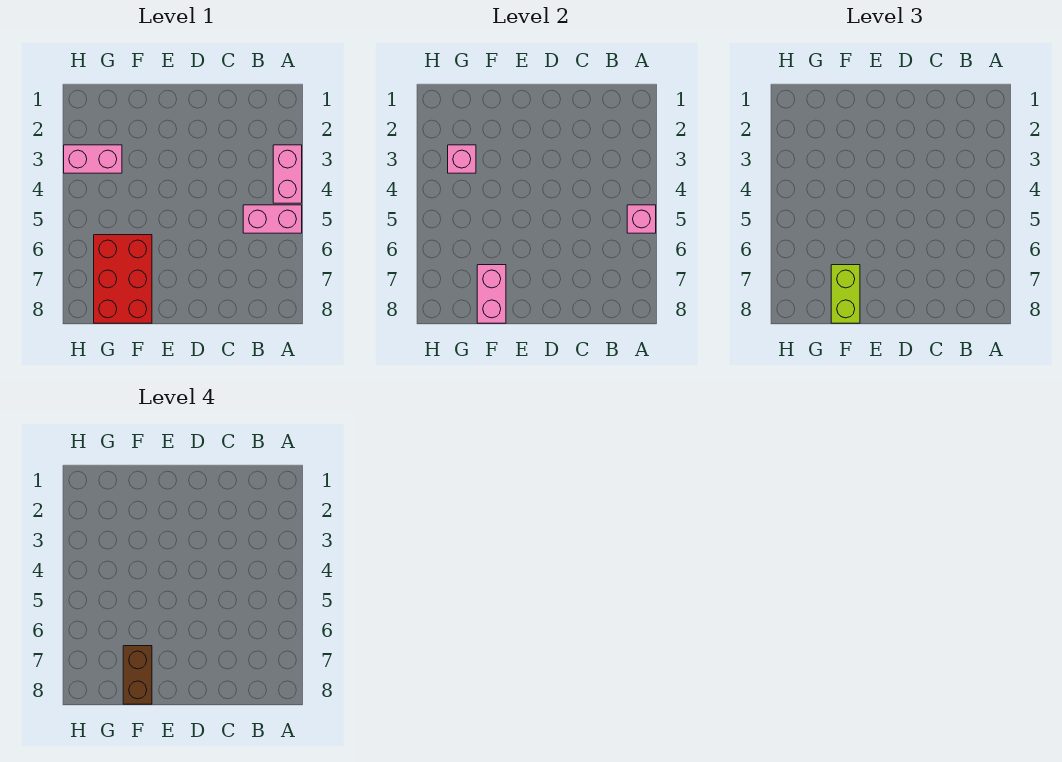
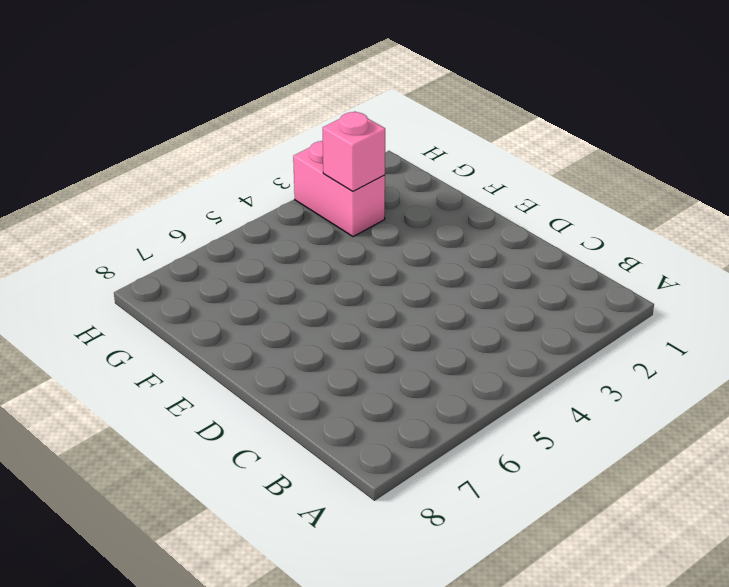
none -> pink brick A3:A4 level 1
none -> pink brick A5:B5 level 1

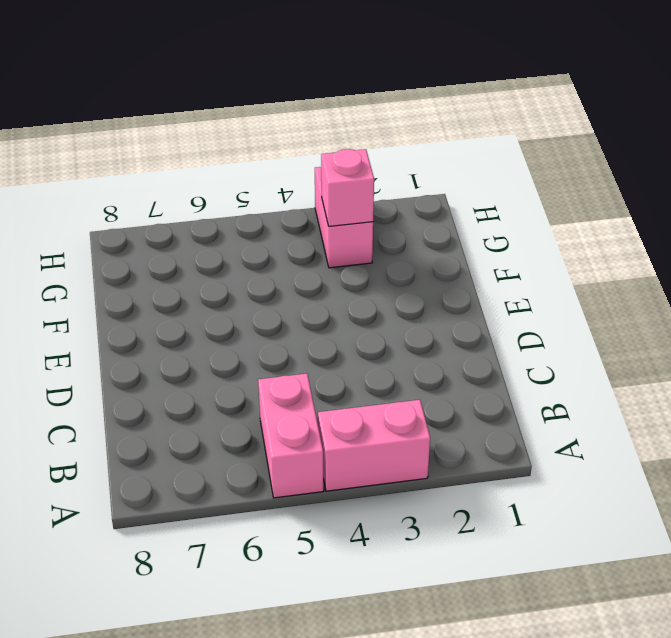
none -> red brick F6:G8 level 1
none -> pink brick A5 level 2

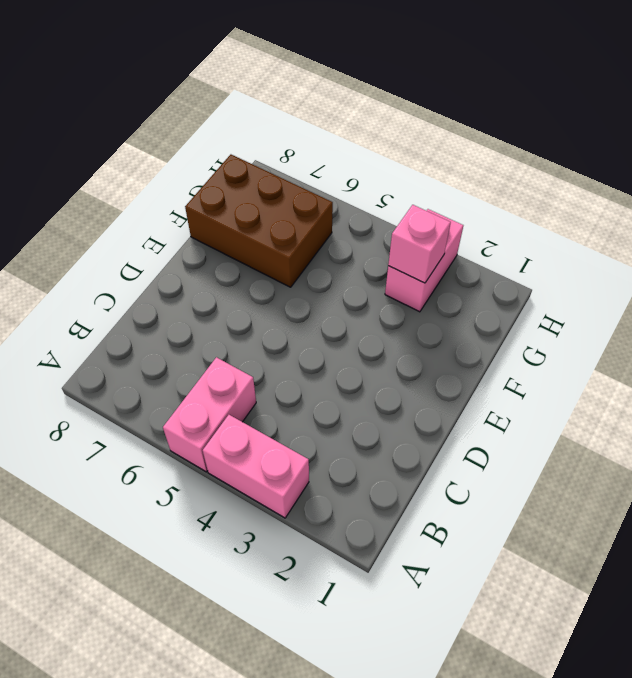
brown brick F6:G8 level 1 -> red brick F6:G8 level 1
none -> pink brick A5 level 2
none -> pink brick F7:F8 level 2

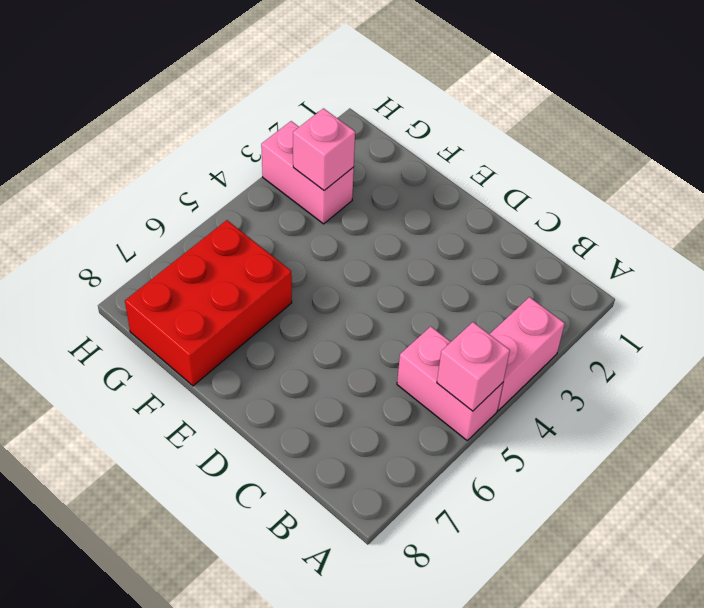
none -> pink brick F7:F8 level 2
none -> lime brick F7:F8 level 3

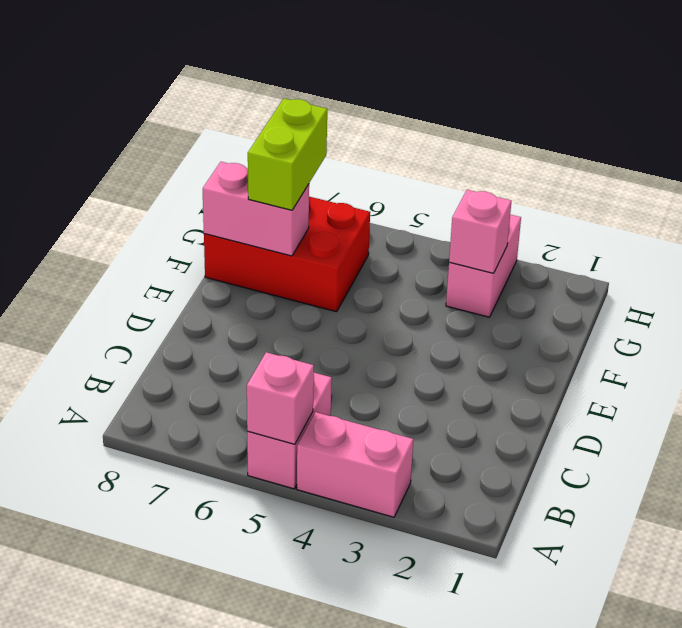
lime brick F7:G7 level 3 -> lime brick F7:F8 level 3
none -> brown brick F7:F8 level 4

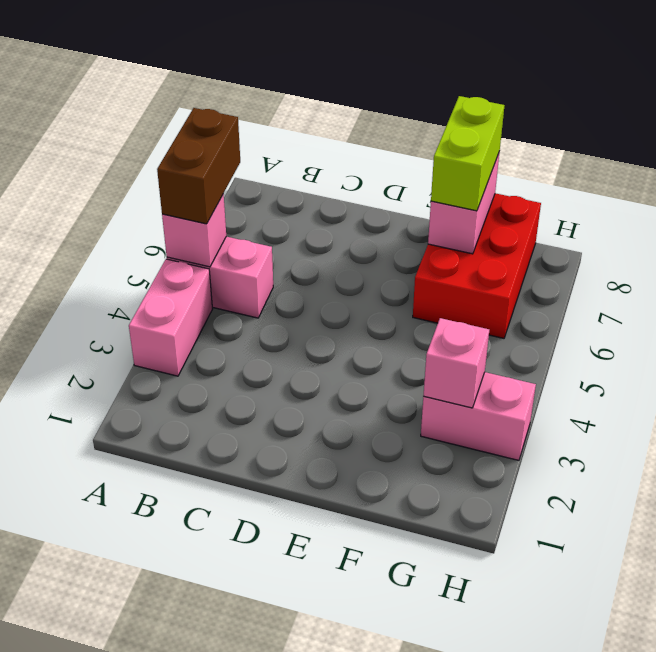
brown brick A5:A6 level 3 -> brown brick F7:F8 level 4

